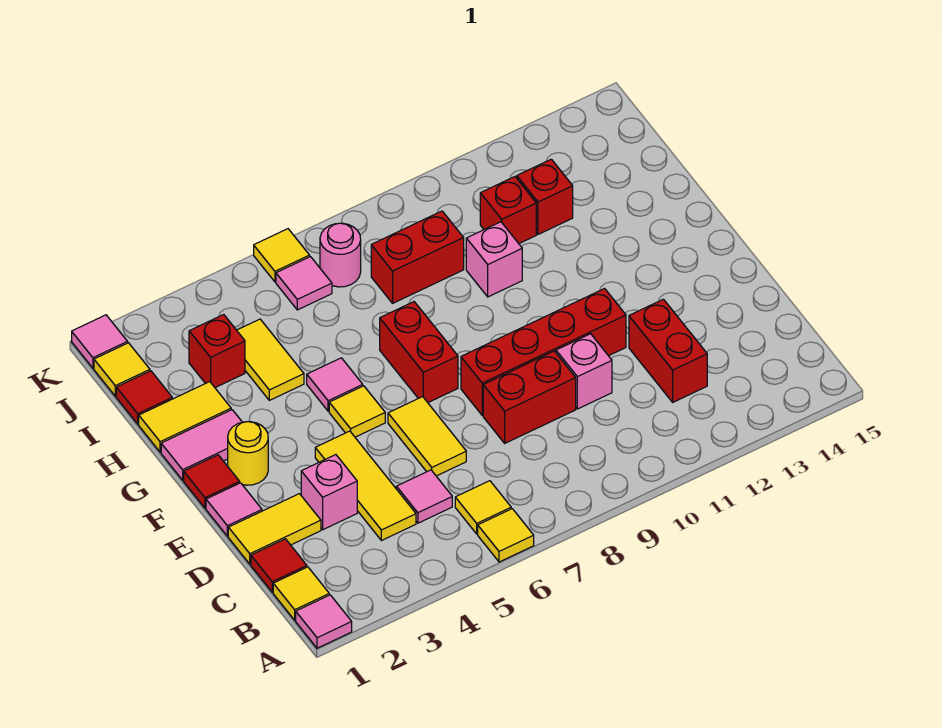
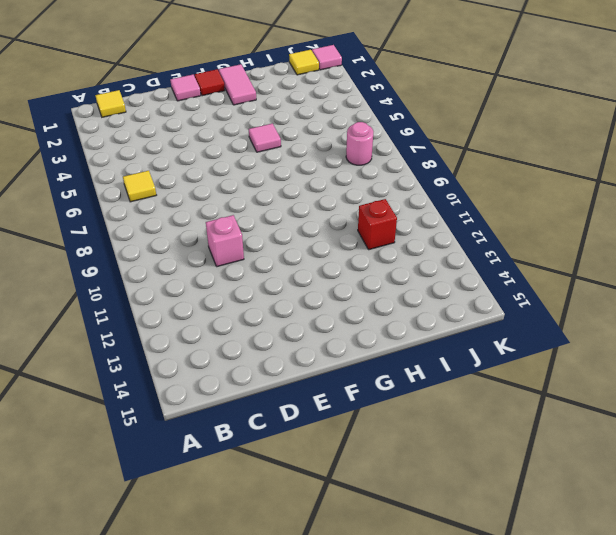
none -> pink tile A1 level 1
none -> yellow tile A6 level 1
none -> red tile C1 level 1
none -> yellow tile C4:E4 level 1

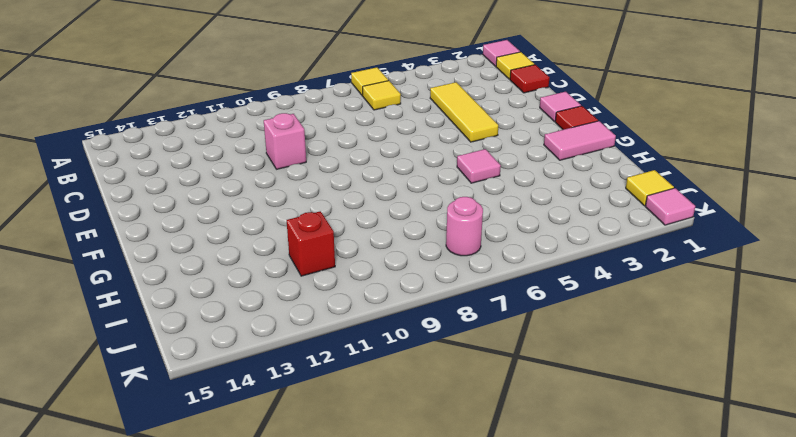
none -> pink tile C5 level 1
none -> red brick C12:D12 level 1
none -> yellow tile D1:D2 level 1
none -> pink brick D3 level 1

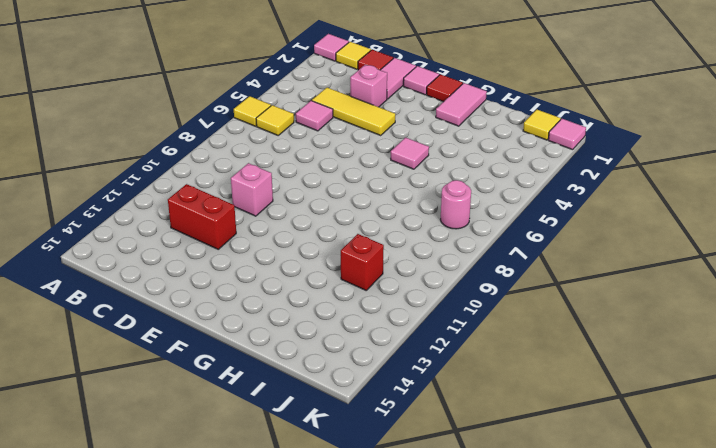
pink tile D1:D2 level 1 -> yellow tile D1:D2 level 1
none -> yellow tile D6:E6 level 1
none -> red brick D8:D9 level 1
none -> red brick E8:E11 level 1
none -> yellow round brick F2 level 1

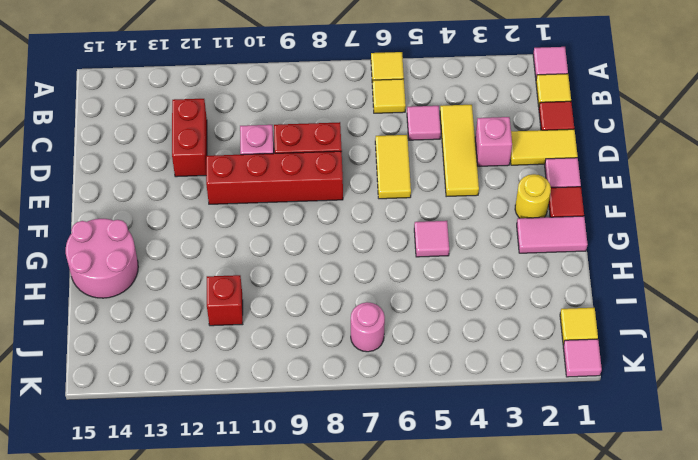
pink round brick G14:H15 level 1 -> none
none -> yellow tile F5 level 1
none -> red brick F7:G7 level 1
none -> yellow tile H1:H2 level 1
none -> yellow tile H4:I4 level 1

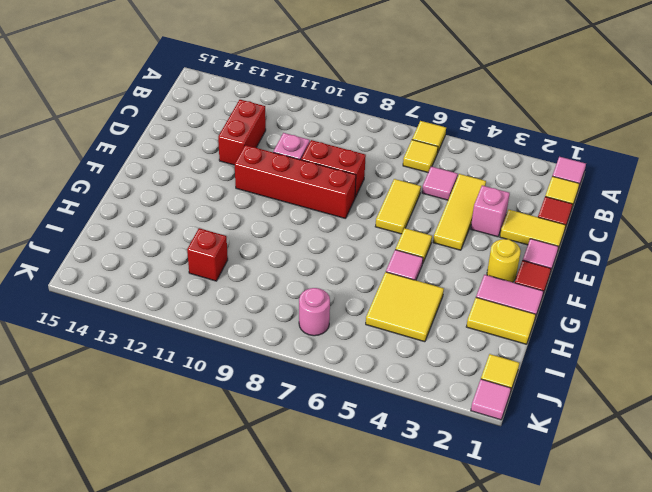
yellow tile H4:I5 level 1 -> yellow tile H4:I4 level 1
none -> red brick F7:G7 level 1
none -> pink brick H10 level 1
none -> red tile I1 level 1
none -> red brick I3 level 1

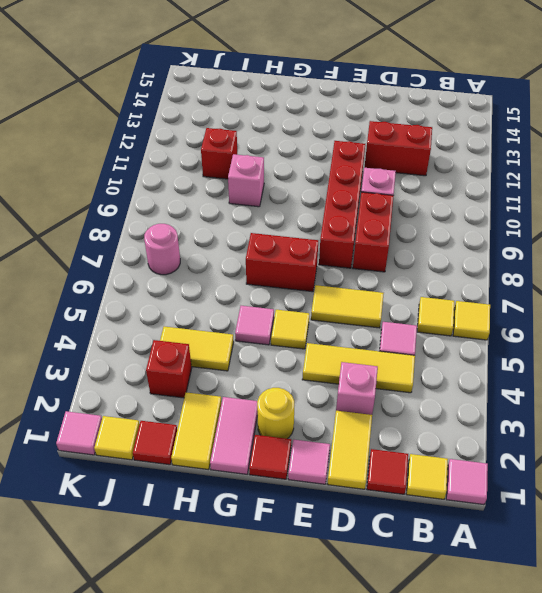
none -> red brick I8:I9 level 1
none -> red brick I12 level 1
none -> pink tile J6 level 1
none -> yellow tile K6 level 1

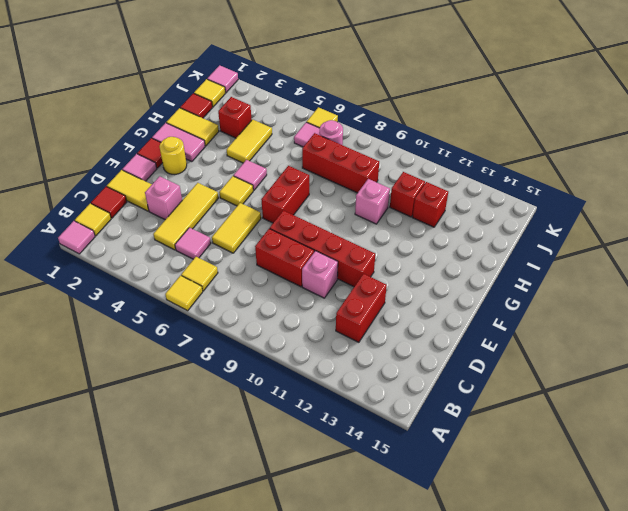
red brick I7:I9 level 1 -> red brick I8:I9 level 1

